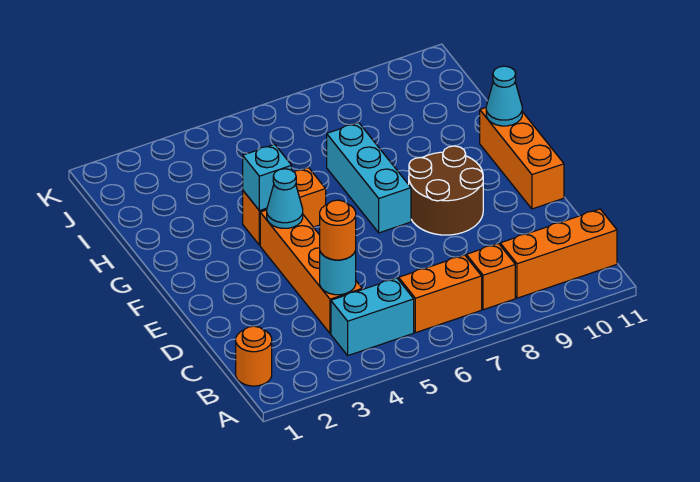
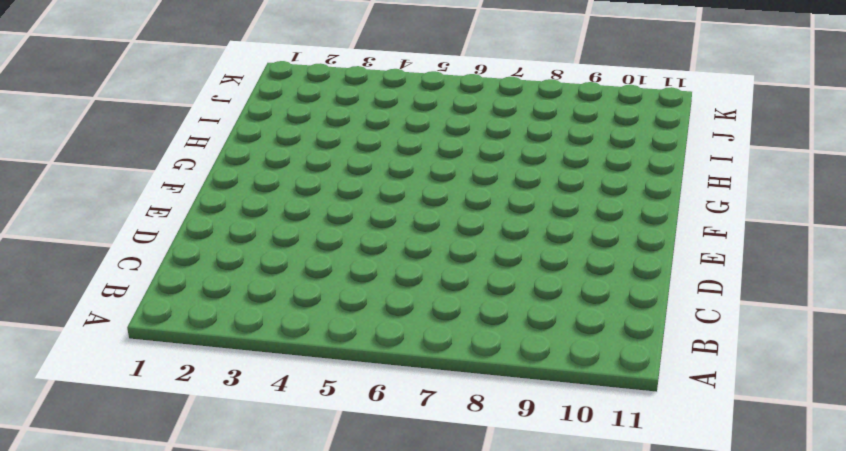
none -> orange round brick B1 level 1
none -> cyan brick B4:B5 level 1
none -> orange brick B6:B7 level 1

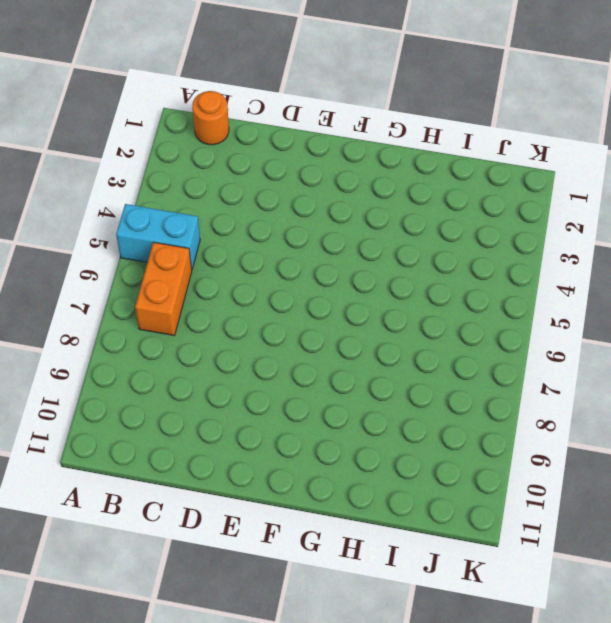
cyan brick A5:B5 level 1 -> cyan brick B4:B5 level 1
none -> orange brick B8 level 1
none -> orange brick B9:B11 level 1
none -> orange brick C4:F4 level 1

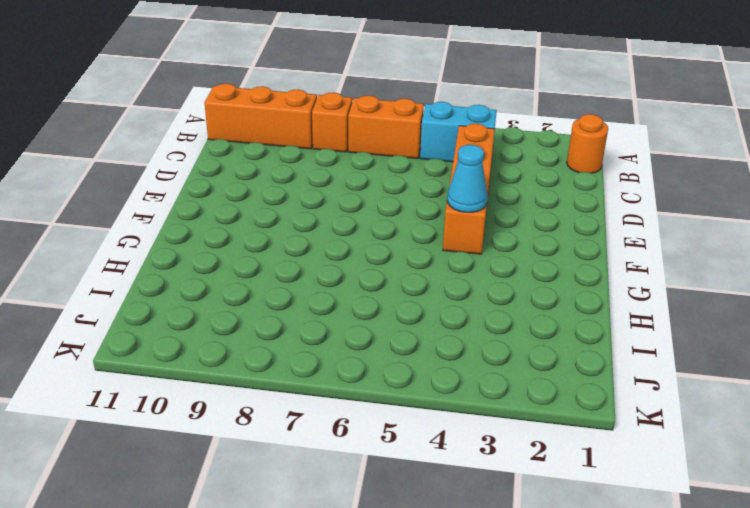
none -> brown round brick E8:F9 level 1
none -> orange brick E11:G11 level 1
none -> cyan brick F7:H7 level 1

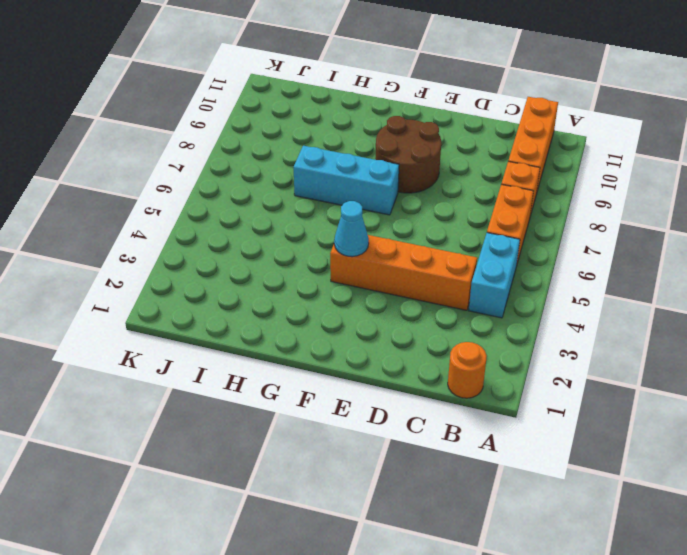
none -> orange brick E11:G11 level 1
none -> orange brick G4:G5 level 1
none -> cyan round brick C4 level 2

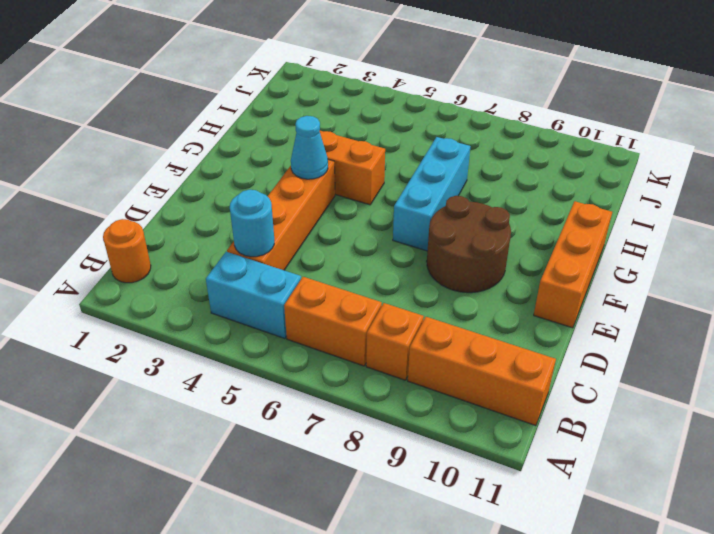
none -> cyan brick G4 level 2
none -> cyan cone G11 level 2
none -> orange round brick C4 level 3

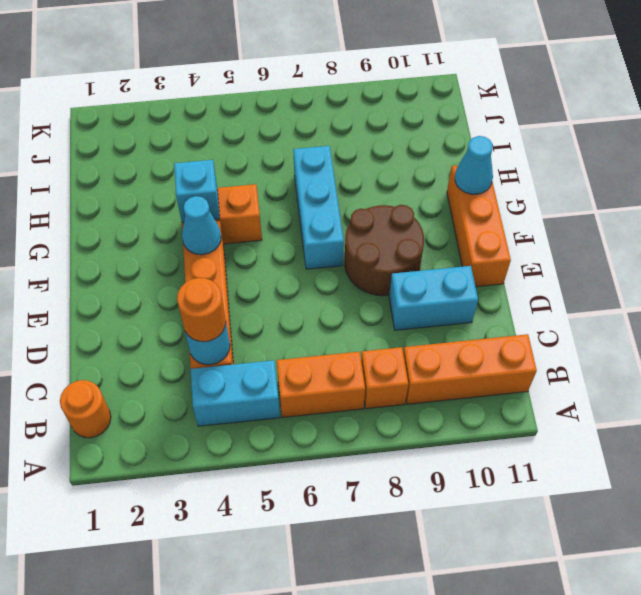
cyan brick D9:D10 level 1 -> none

